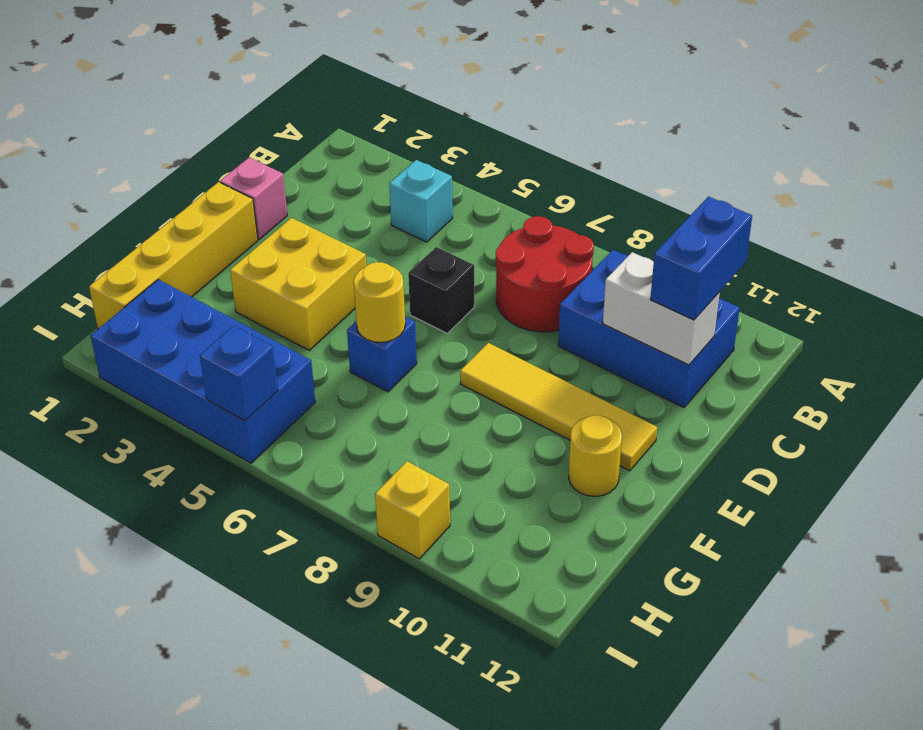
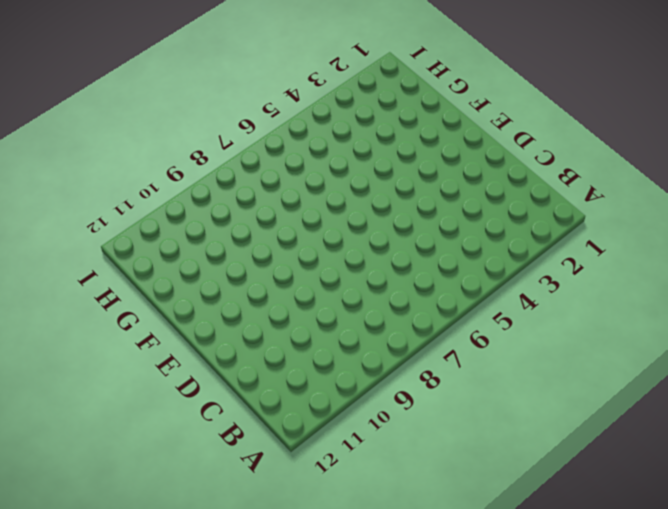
none -> cyan brick B4 level 1
none -> red round brick B7:C8 level 1
none -> blue brick B9:C11 level 1

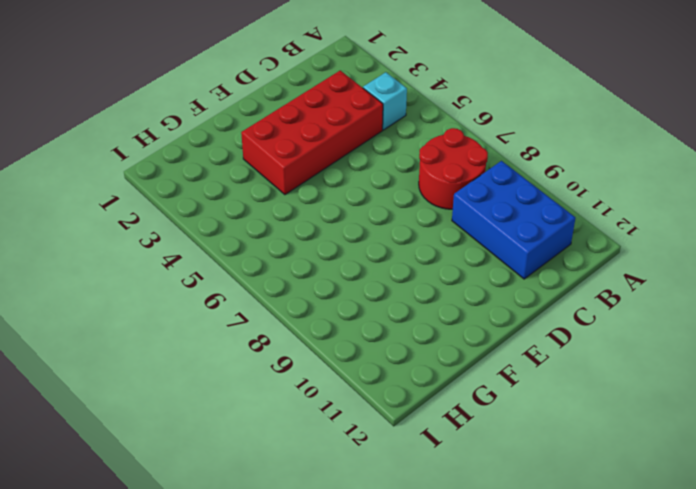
red brick C3:F4 level 1 -> yellow brick E3:F4 level 1
none -> pink brick D1 level 1
none -> black brick D6 level 1
none -> yellow brick E1:H1 level 1

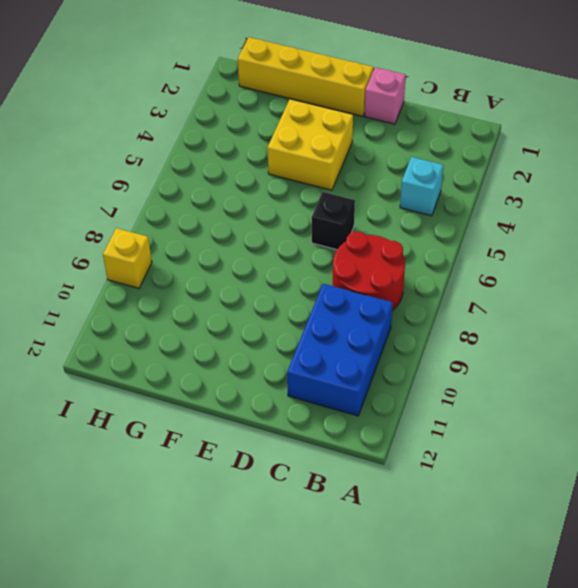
none -> yellow tile E8:E11 level 1
none -> blue brick F6 level 1
none -> yellow round brick F11 level 1

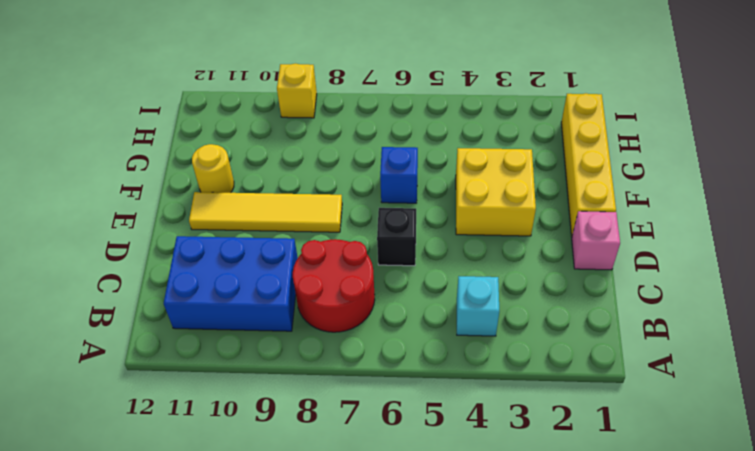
none -> blue brick H2:I5 level 1
none -> white brick C10:C11 level 2
none -> yellow round brick F6 level 2

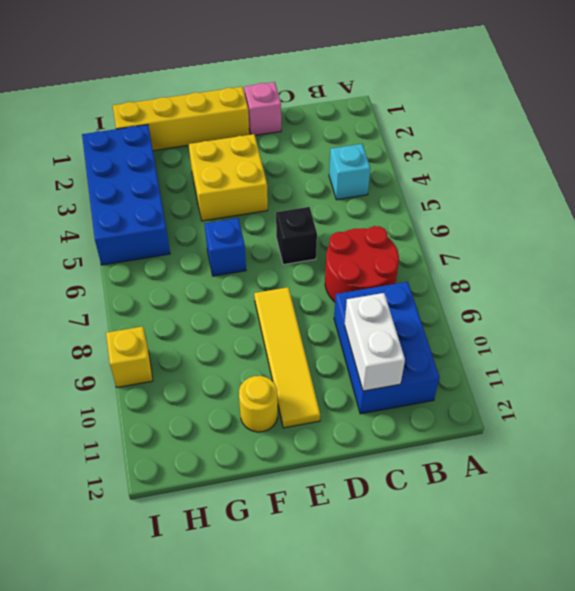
none -> yellow round brick F6 level 2
none -> blue brick I5 level 2
none -> blue brick B11:C11 level 3

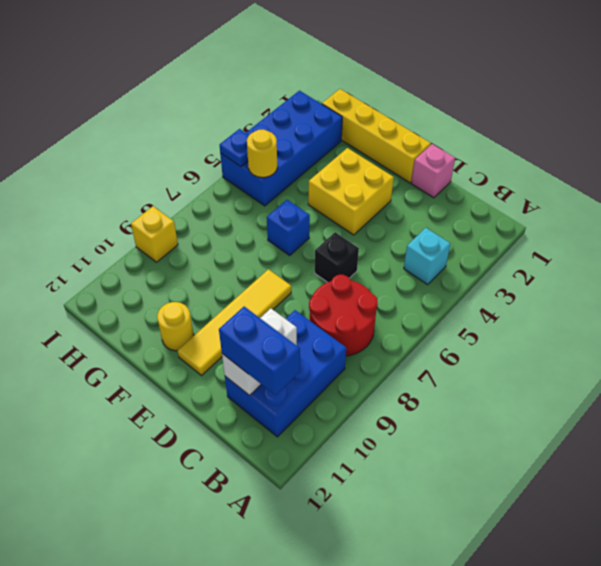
yellow round brick H5 level 2 -> yellow round brick F6 level 2
blue plate I5 level 2 -> blue brick I5 level 2

